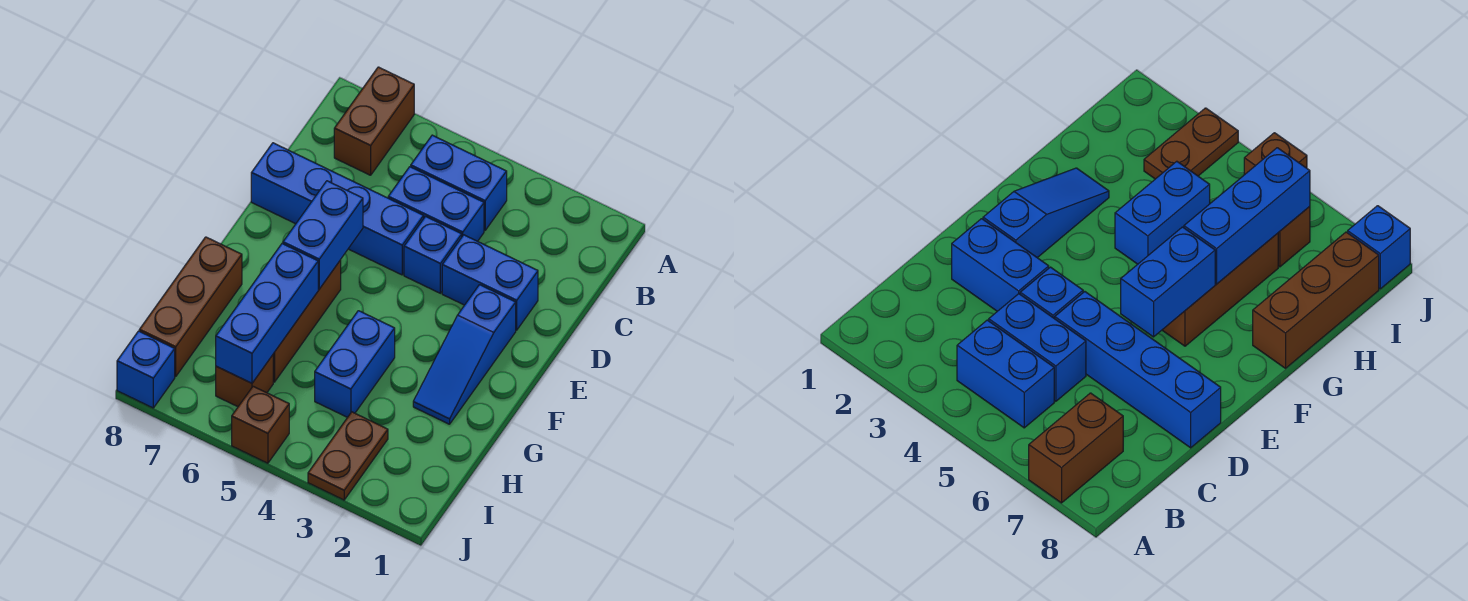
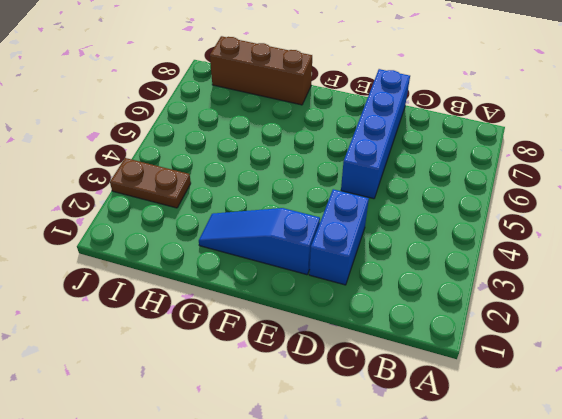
none -> brown brick A7:B7 level 1
none -> blue brick B4:B5 level 1
none -> blue brick C4:C5 level 1

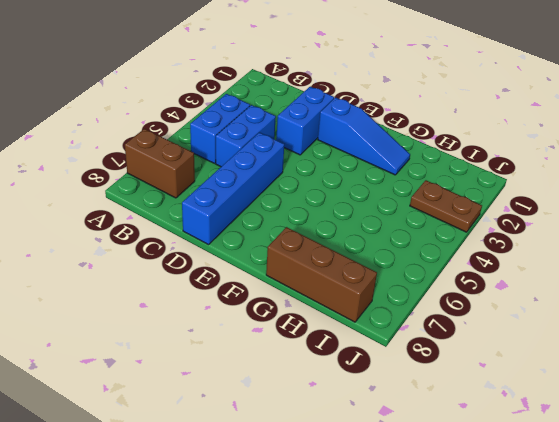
none -> blue brick D4 level 1
none -> brown brick F6:H6 level 1
none -> blue brick G4:H4 level 1

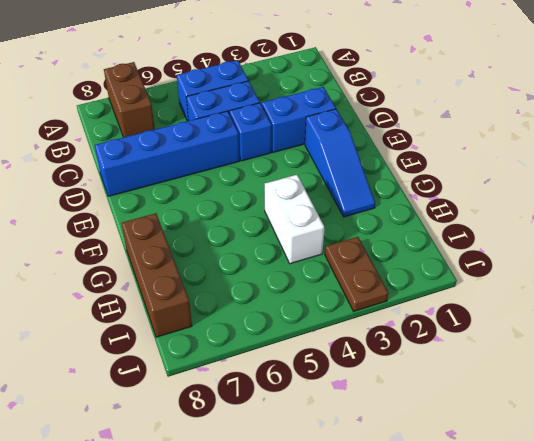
white brick G4:H4 level 1 -> blue brick G4:H4 level 1
none -> brown brick F6:H6 level 1
none -> brown brick I6 level 1
none -> brown brick J5 level 1

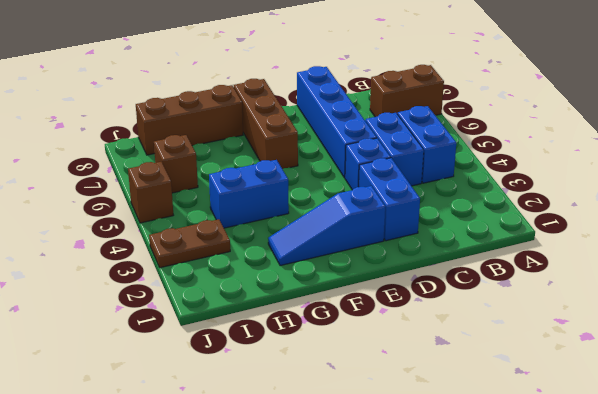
brown brick F6:F8 level 1 -> brown brick F6:H6 level 1
none -> blue brick J8 level 1
none -> blue brick E6:F6 level 2
none -> blue brick G6:I6 level 2

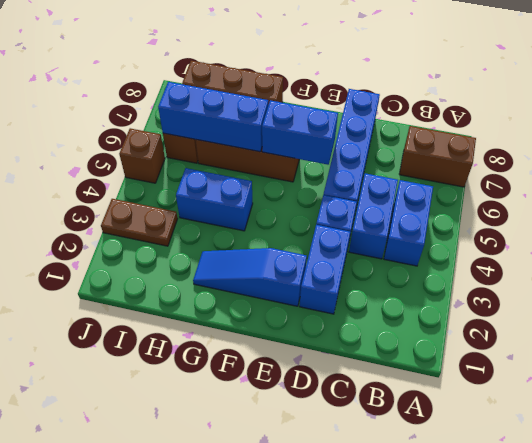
none -> blue brick J8 level 1

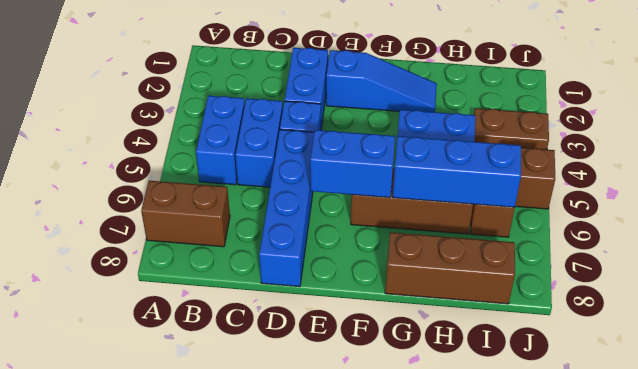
none -> blue brick J8 level 1

